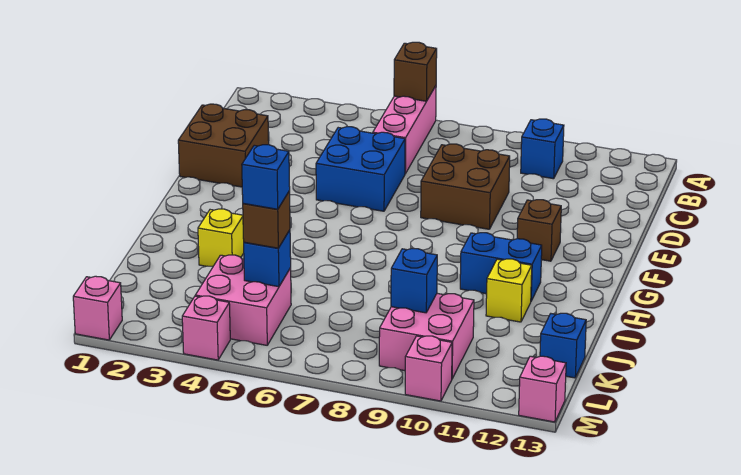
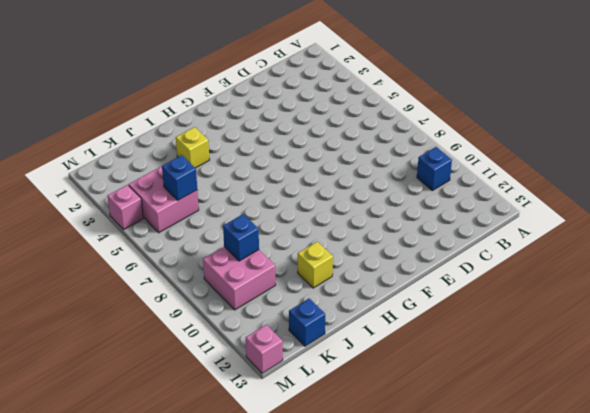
none -> pink brick A6:C6 level 1
none -> brown brick D1:E2 level 1
none -> blue brick D5:E6 level 1

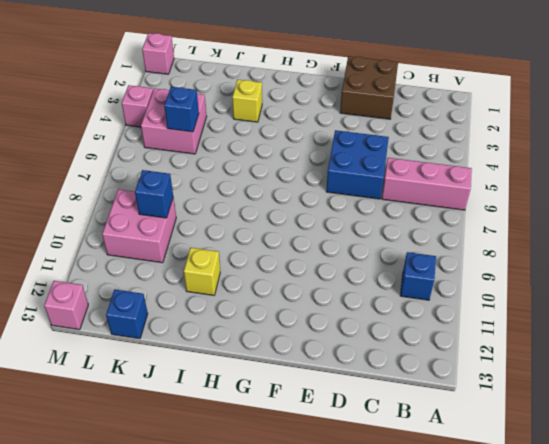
none -> brown brick D8:E9 level 1
none -> brown brick F11 level 1
none -> blue brick H10:H11 level 1

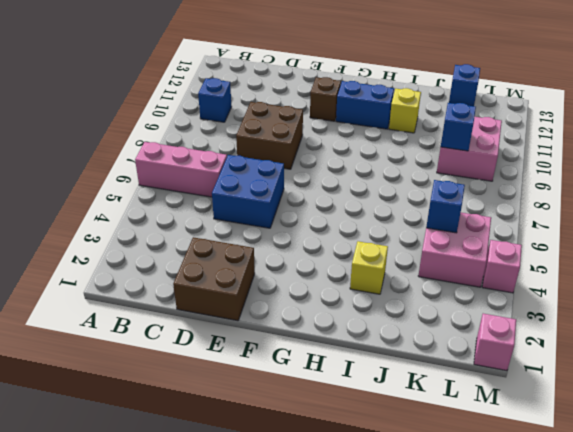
blue brick G11:H11 level 1 -> blue brick H10:H11 level 1
none -> pink brick M10 level 1
none -> pink brick M13 level 1
none -> brown brick A6 level 2

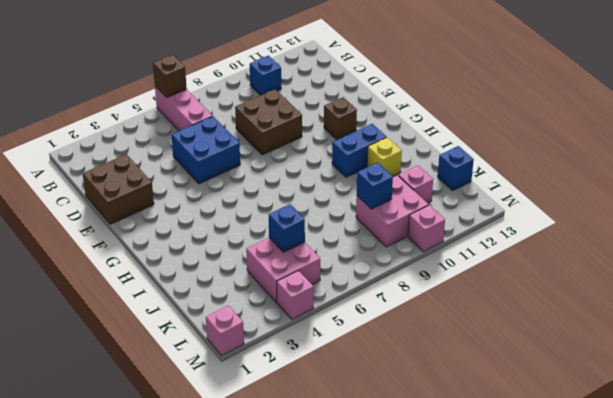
pink brick K11 level 1 -> pink brick M13 level 1
none -> yellow brick I3 level 1
none -> brown brick K5 level 3
none -> blue brick K5 level 4

